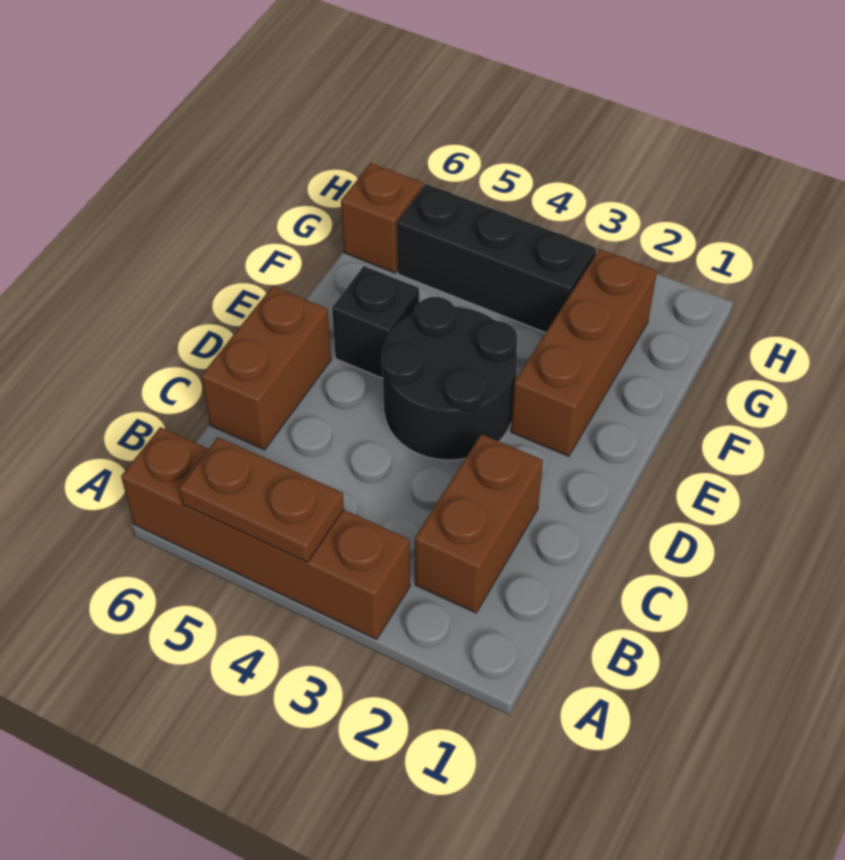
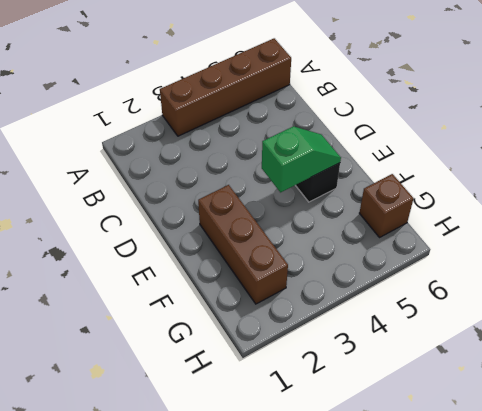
green slope E4:E5 level 2 top 4 -> none
none -> brown brick B2:C2 level 1
none -> brown brick C6:D6 level 1

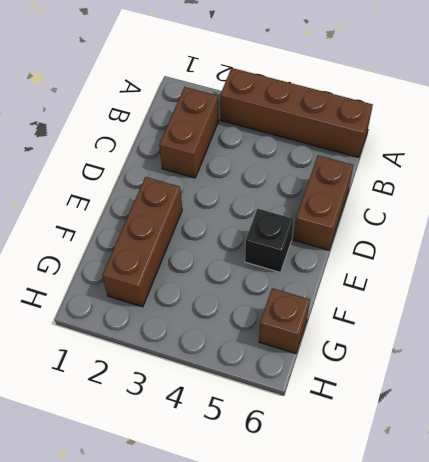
none -> black round brick D3:E4 level 1
none -> black brick G3:G5 level 1

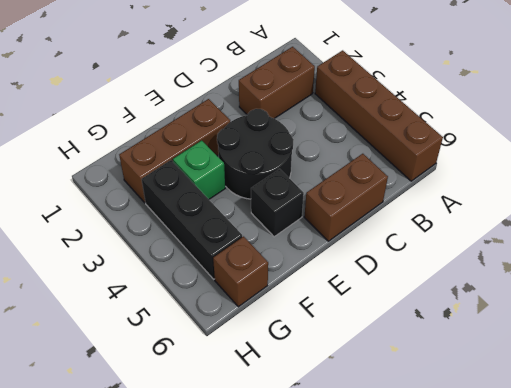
green brick F3 level 1 -> none
none -> brown plate A4:A5 level 2

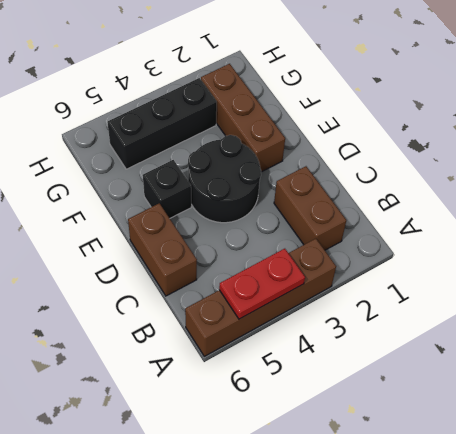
red plate A4:A5 level 2 -> brown plate A4:A5 level 2
none -> brown brick G6 level 1

